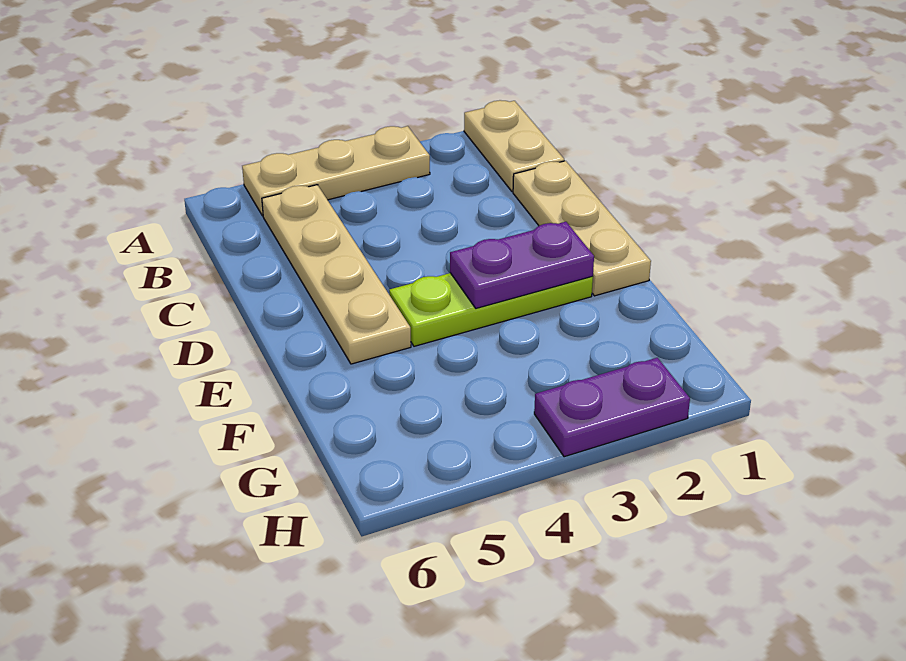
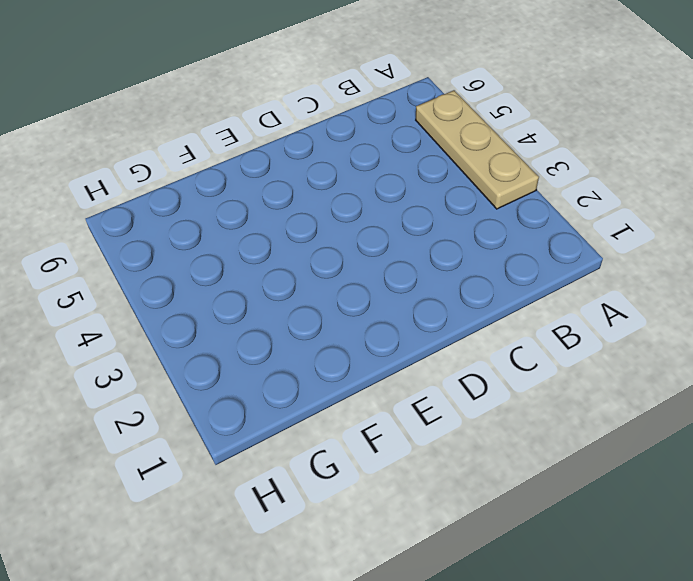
none -> tan plate A1:B1 level 1
none -> tan plate B5:E5 level 1

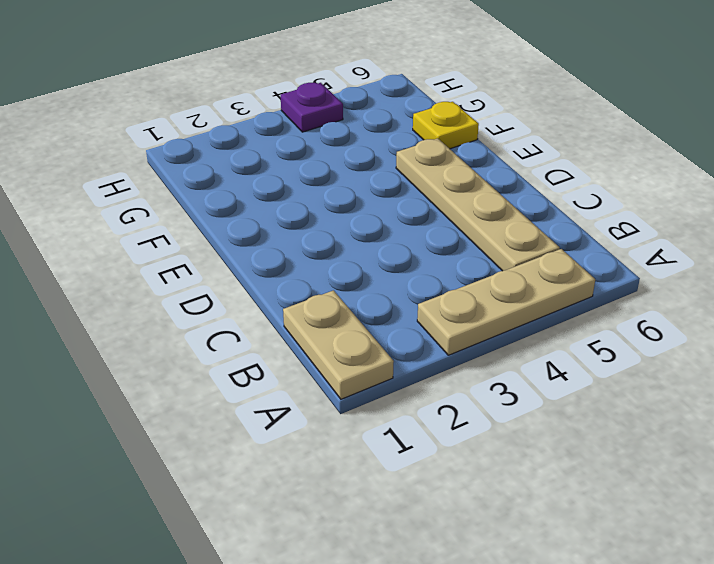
yellow plate F6 level 1 -> none
purple plate H4 level 1 -> none
none -> tan plate C1:E1 level 1
none -> lime plate E2:E4 level 1

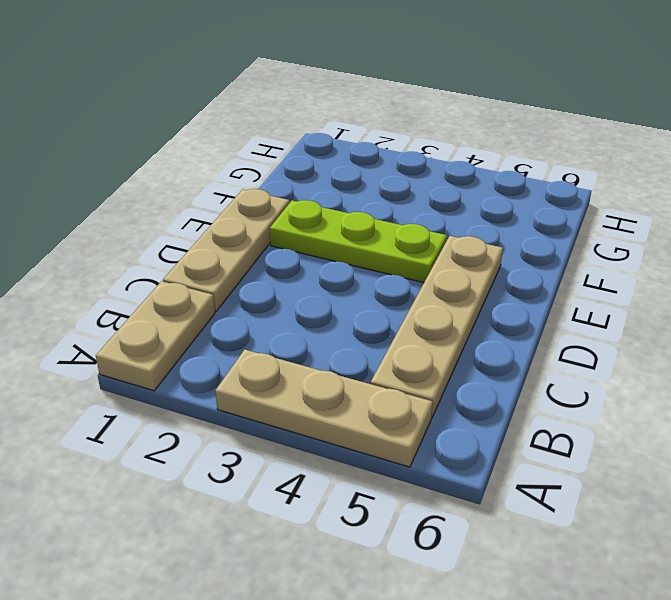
none -> purple plate H2:H3 level 1
none -> purple plate E2:E3 level 2

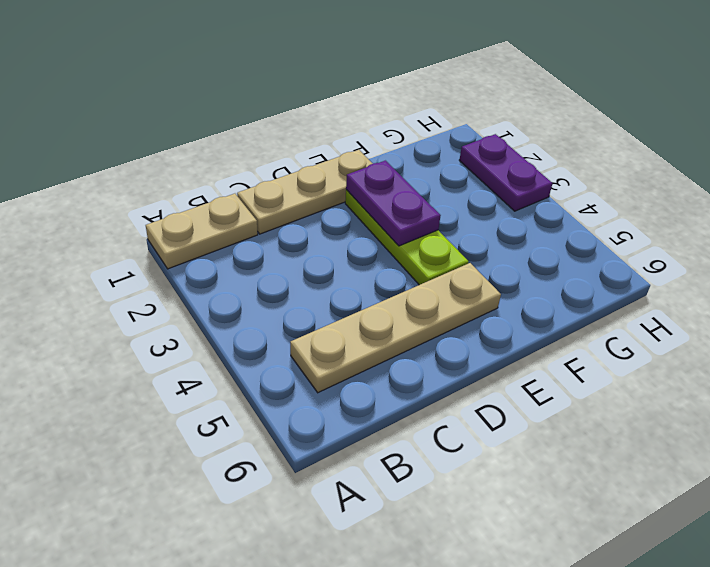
none -> tan plate A3:A5 level 1

